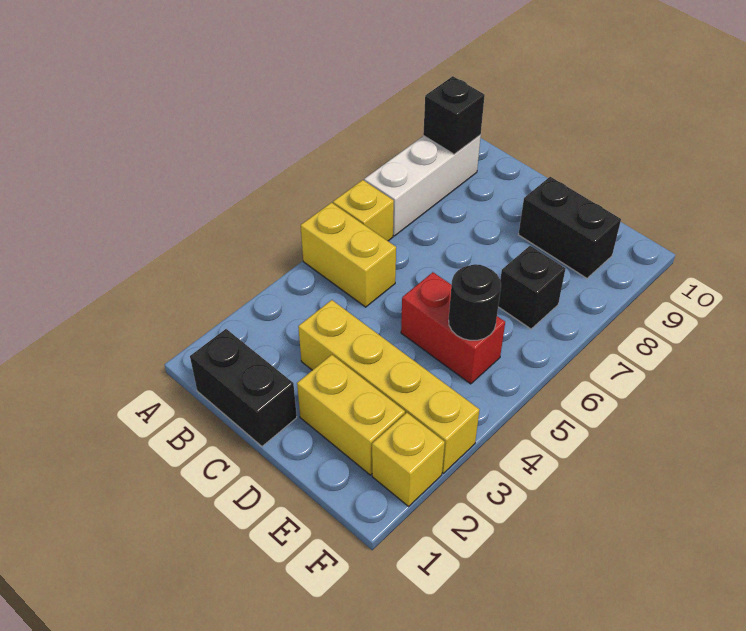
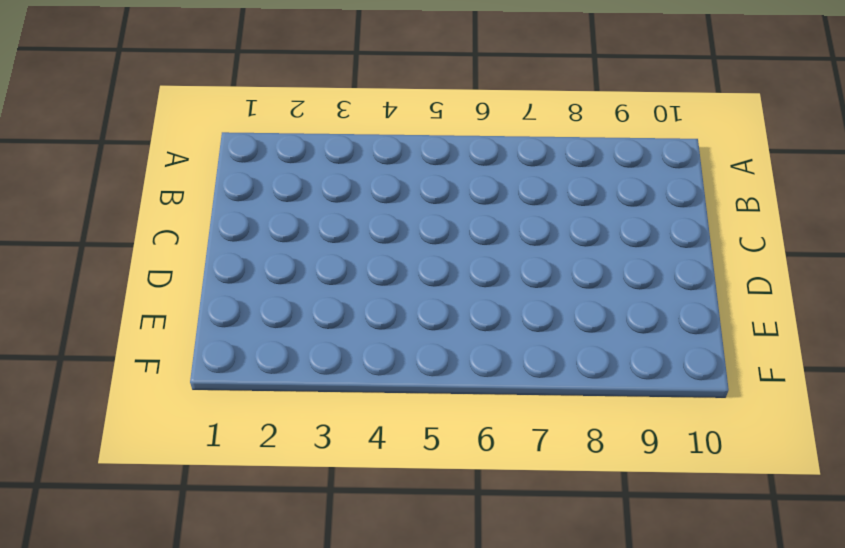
none -> yellow brick A5:B5 level 1
none -> yellow brick A6 level 1
none -> white brick A7:A9 level 1

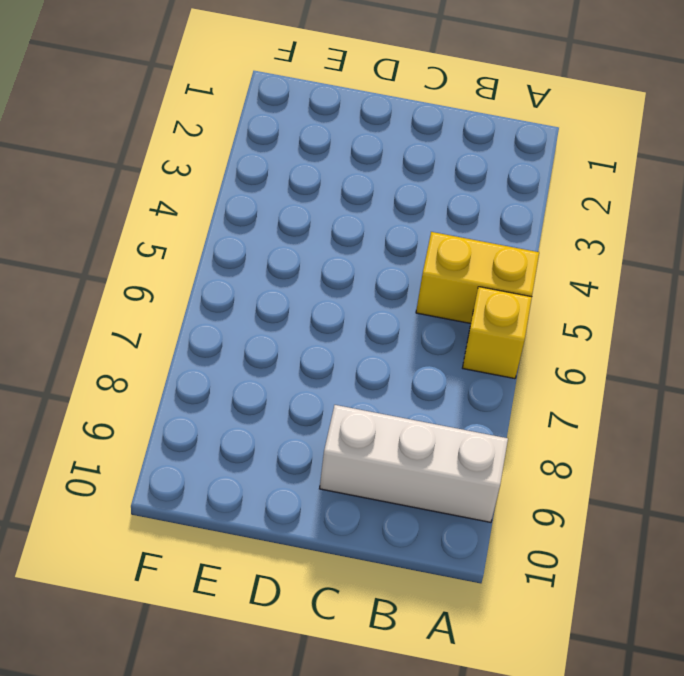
white brick A9:C9 level 1 -> white brick A7:A9 level 1
none -> black brick B1:C1 level 1
none -> yellow brick C3:F3 level 1
none -> yellow brick D2:E2 level 1

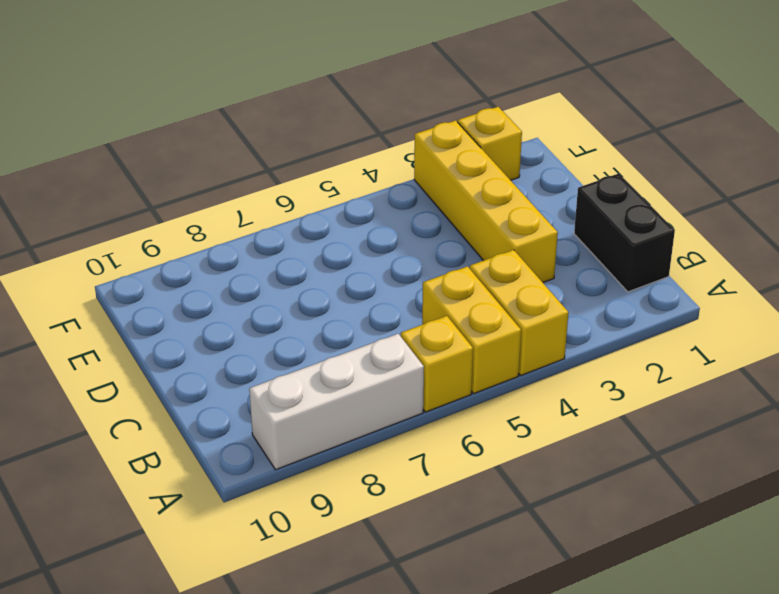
yellow brick A4:B4 level 1 -> yellow brick D2:E2 level 1
none -> red brick D5:E5 level 1
none -> black brick D9:E9 level 1
none -> black brick E7 level 1

